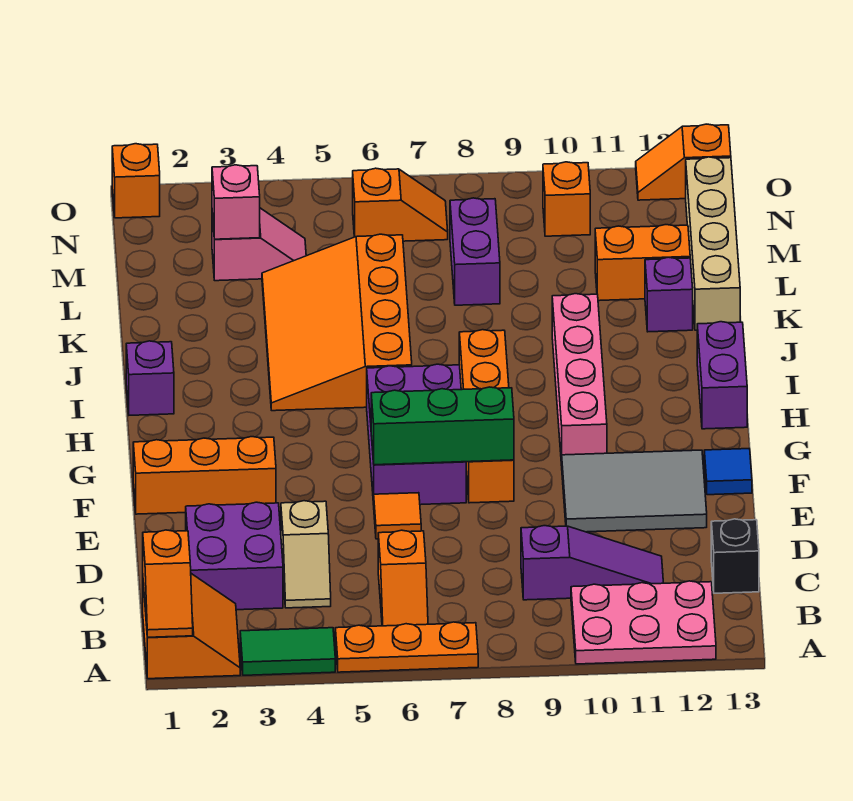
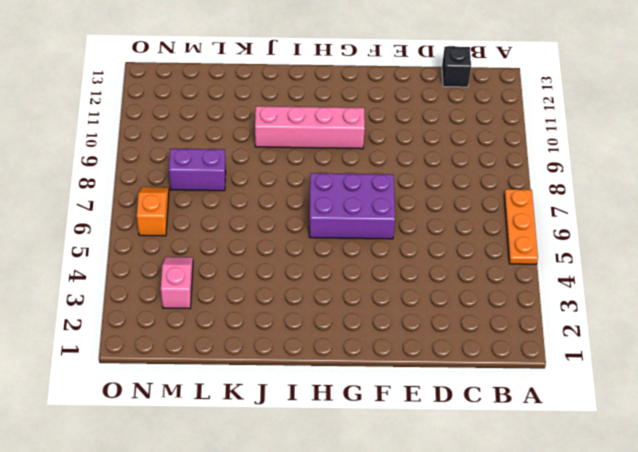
none -> orange slope A1:B2 level 1 top 1
none -> green tile A3:A4 level 1
none -> pink plate A10:B12 level 1
none -> orange slope B6:C6 level 1 top C

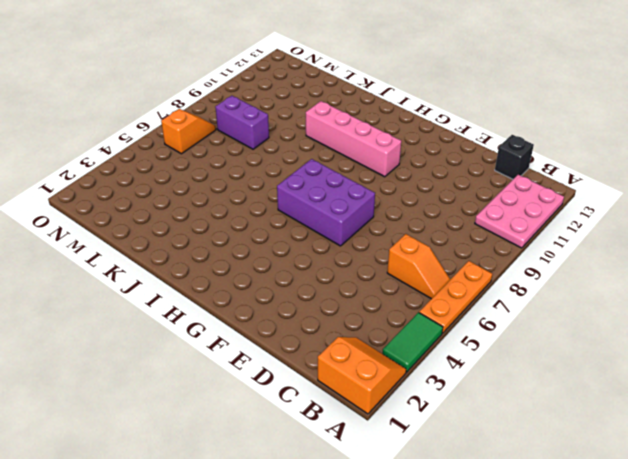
none -> purple brick C2:D3 level 1
none -> tan slope C4:D4 level 1 top D
none -> purple slope C9:C11 level 1 top 9
none -> orange tile E6 level 1

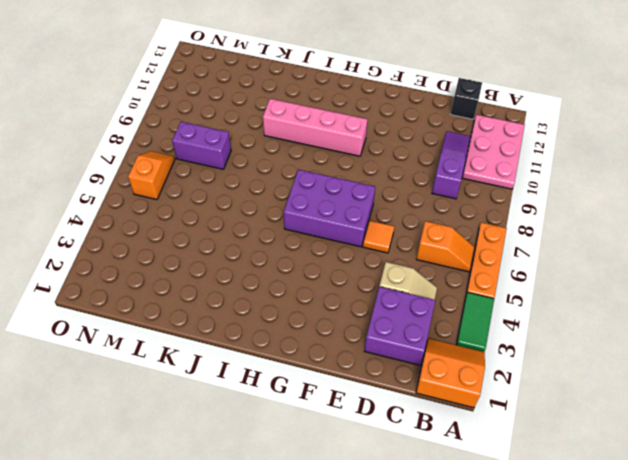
none -> grey tile E10:F12 level 1
none -> orange brick F1:F3 level 1
none -> orange brick F8:I8 level 1
none -> blue tile F13 level 1

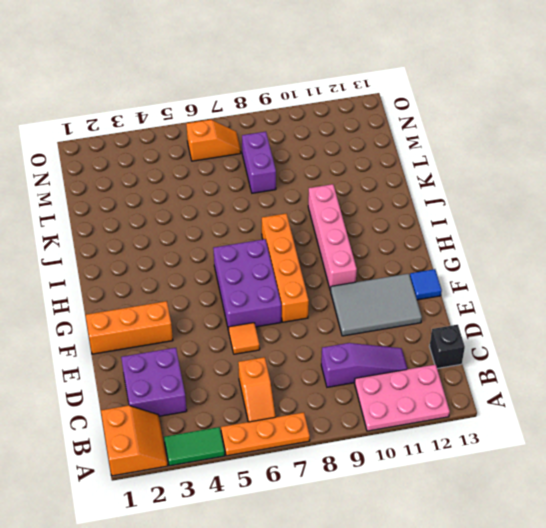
none -> tan slope C4:D4 level 1 top D
none -> purple brick H13:I13 level 1
none -> purple brick I1 level 1
none -> orange slope I4:L6 level 1 top 6

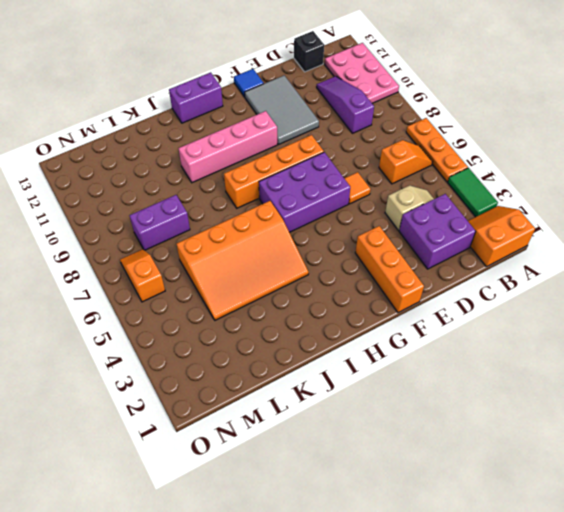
none -> purple brick I1 level 1
none -> purple brick K12 level 1
none -> tan brick K13:N13 level 1
none -> orange brick L11:L12 level 1

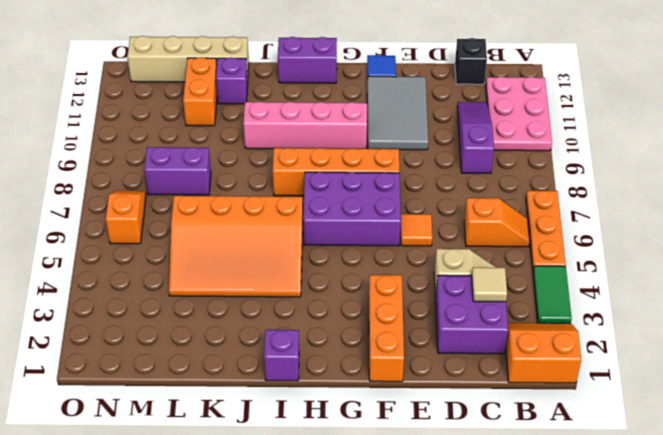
tan tile C3 level 2 -> none
none -> pink slope M3:M4 level 1 top 3
none -> orange brick N10 level 1
none -> orange brick O1 level 1
none -> orange slope O12:O13 level 1 top 13

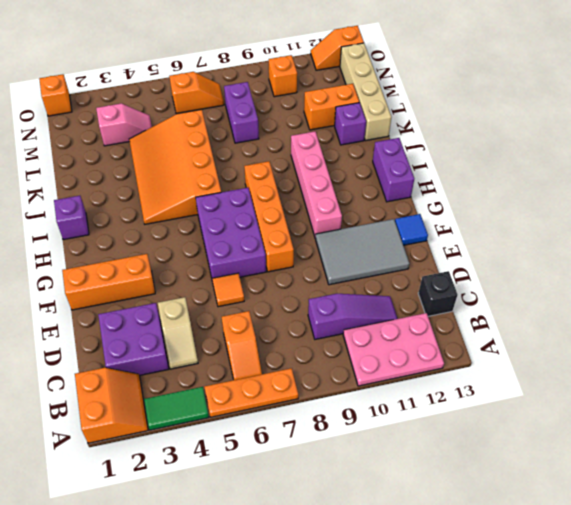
none -> orange slope A1:B1 level 2 top B
none -> green brick F6:F8 level 2
none -> pink brick M3 level 2

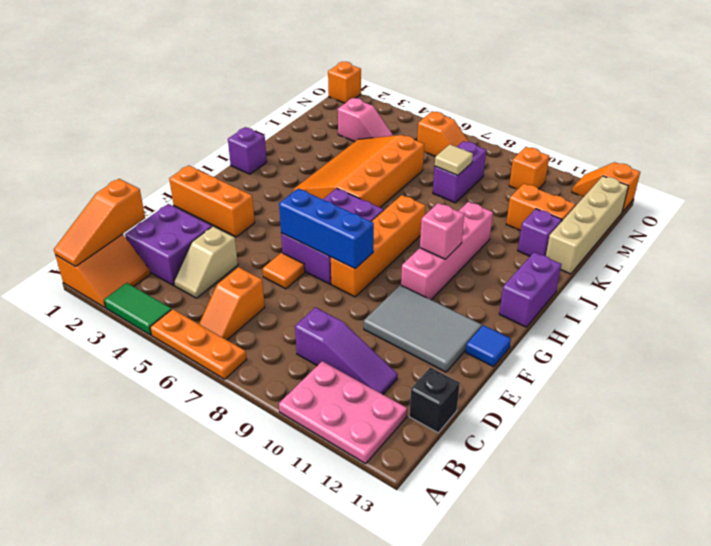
orange slope A1:C1 level 2 top C -> orange slope A1:B1 level 2 top B
blue brick F6:F8 level 2 -> green brick F6:F8 level 2
pink brick H10 level 2 -> pink brick M3 level 2
tan tile L8 level 2 -> none

